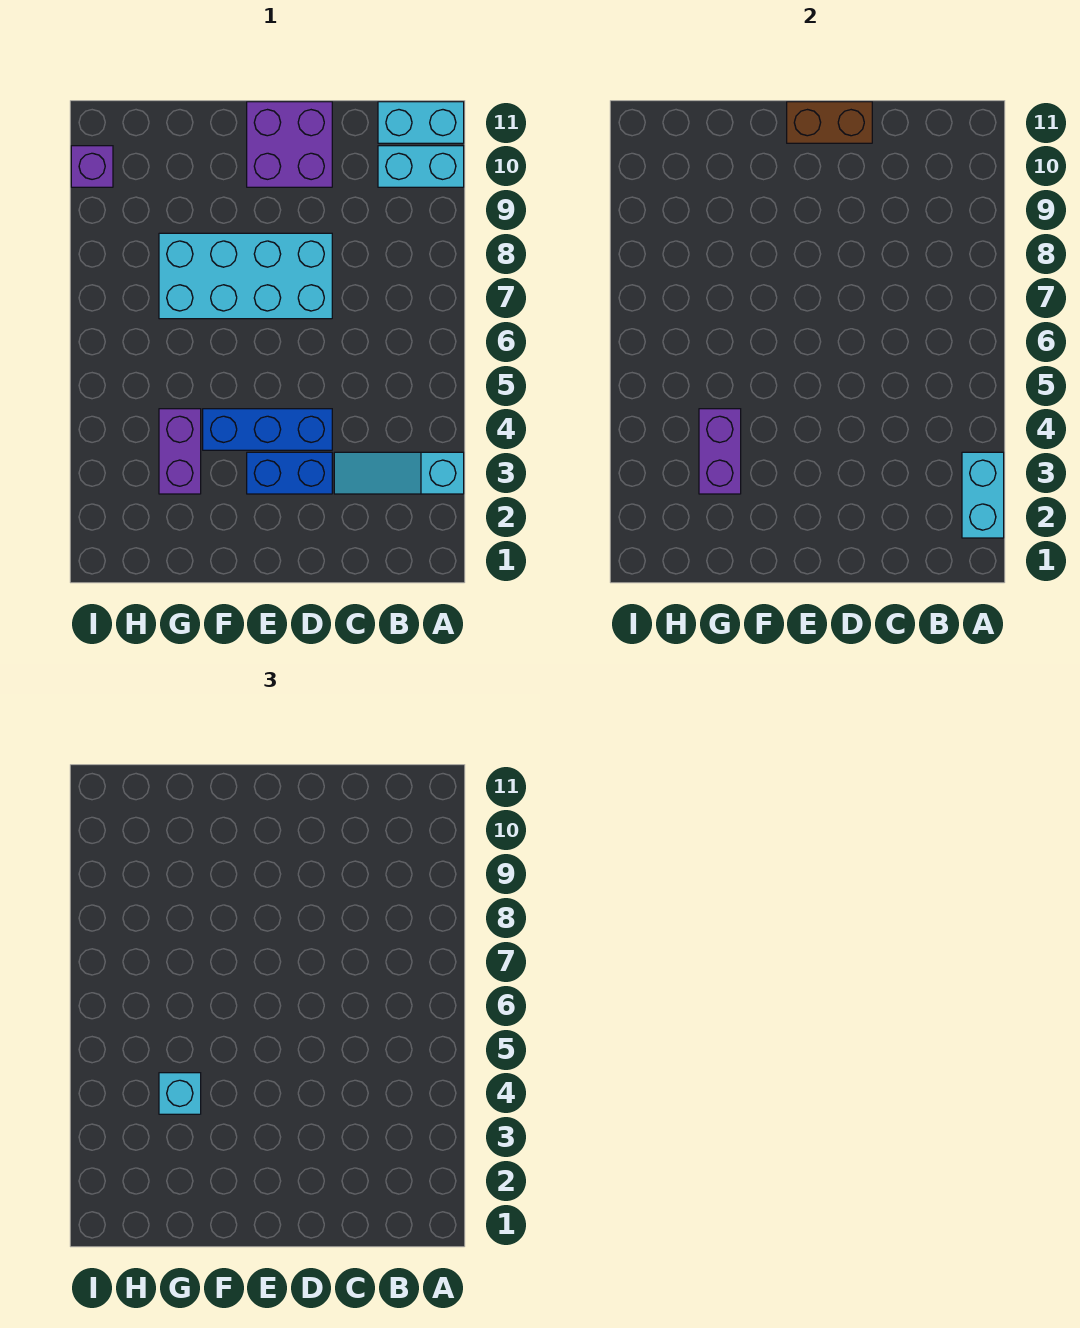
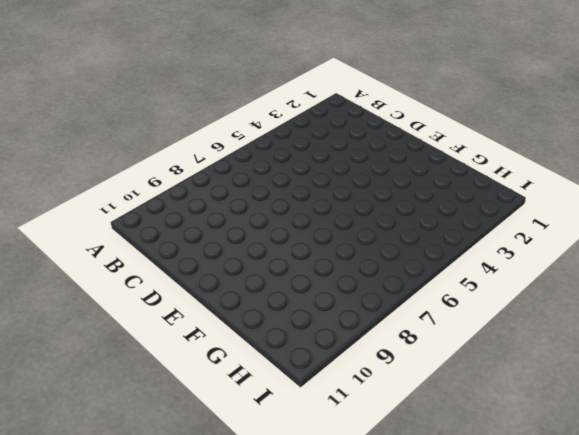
none -> cyan slope A3:C3 level 1 top A
none -> cyan brick A10:B10 level 1
none -> cyan brick A11:B11 level 1

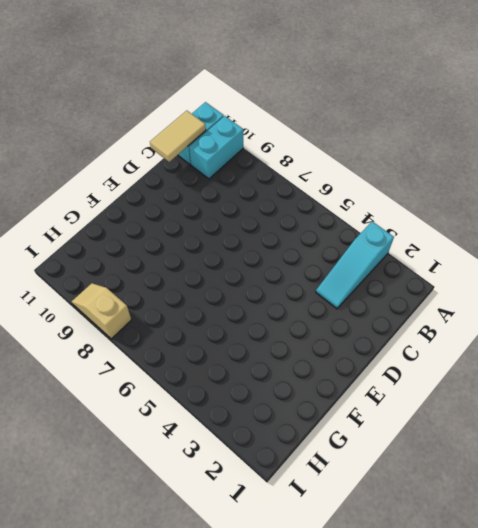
tan tile B11:C11 level 2 -> none
tan slope I8:I9 level 1 top 8 -> none
none -> blue brick D3:E3 level 1
none -> blue brick D4:F4 level 1
none -> cyan brick D7:G8 level 1

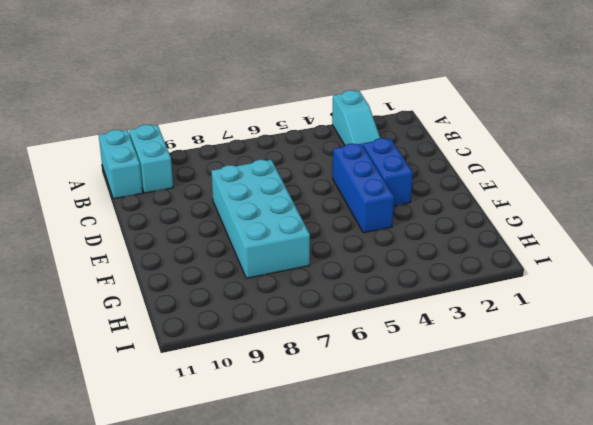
none -> purple brick D10:E11 level 1
none -> purple brick G3:G4 level 1
none -> purple brick I10 level 1

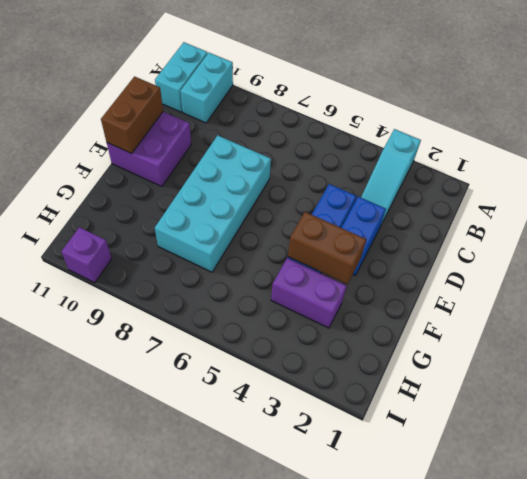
brown brick F3:F4 level 2 -> none
none -> cyan brick A2:A3 level 2
none -> purple brick G3:G4 level 2
none -> cyan brick G4 level 3

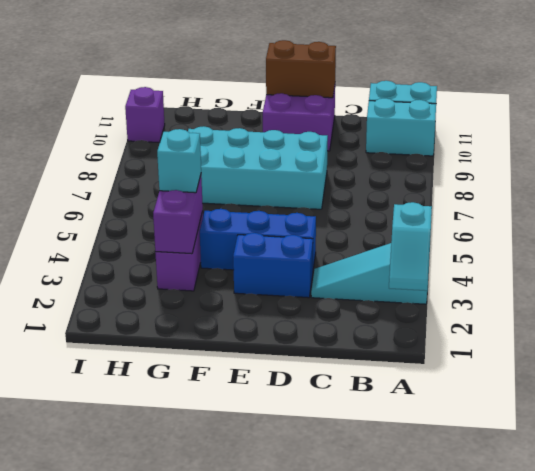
cyan slope A2:A3 level 2 top 3 -> cyan brick A2:A3 level 2

